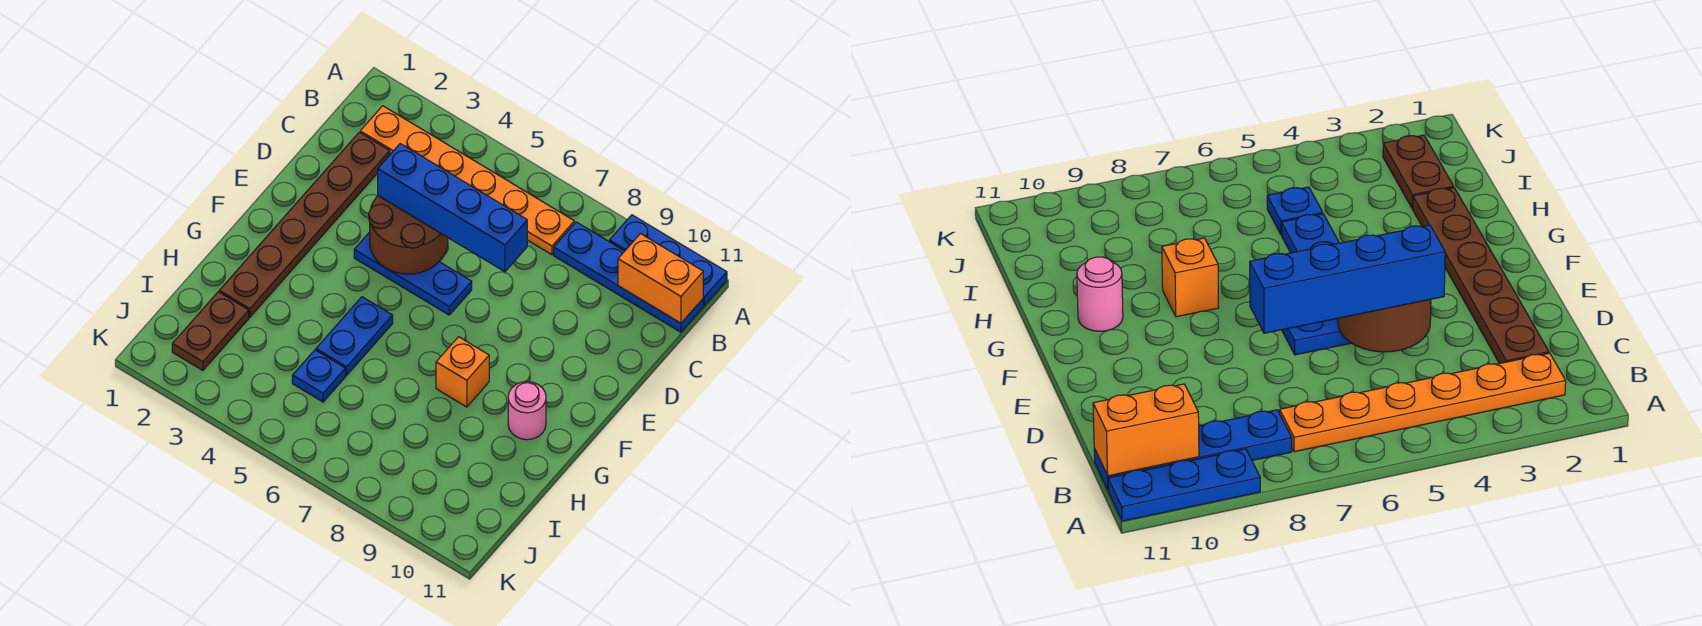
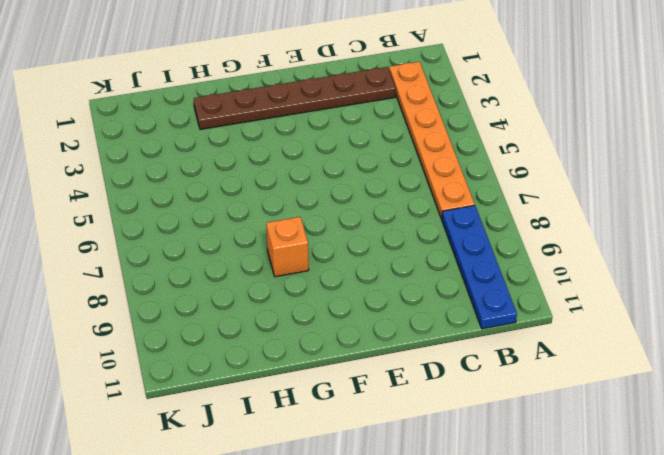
none -> blue plate A9:A11 level 1
none -> blue plate E4:E6 level 1
none -> blue plate G5:H5 level 1

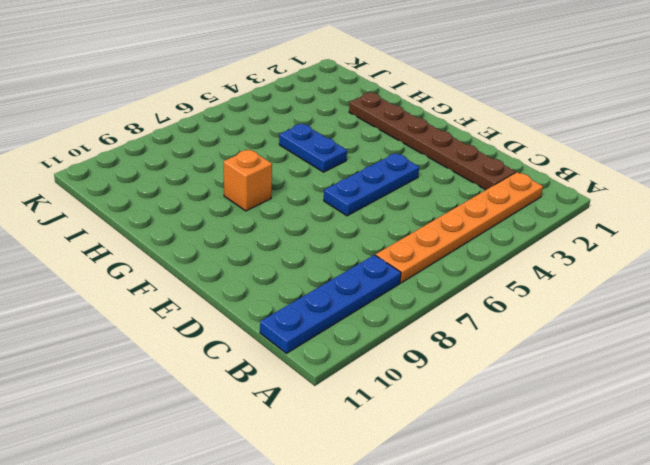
none -> blue plate A9:A11 level 1
none -> pink round brick G10 level 1
none -> brown plate I2:J2 level 1

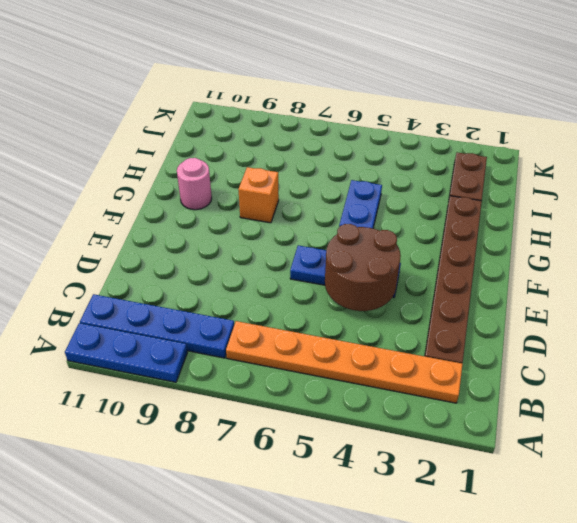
none -> blue plate I5 level 1
none -> orange brick B10:B11 level 2
none -> blue brick D4:D7 level 3

